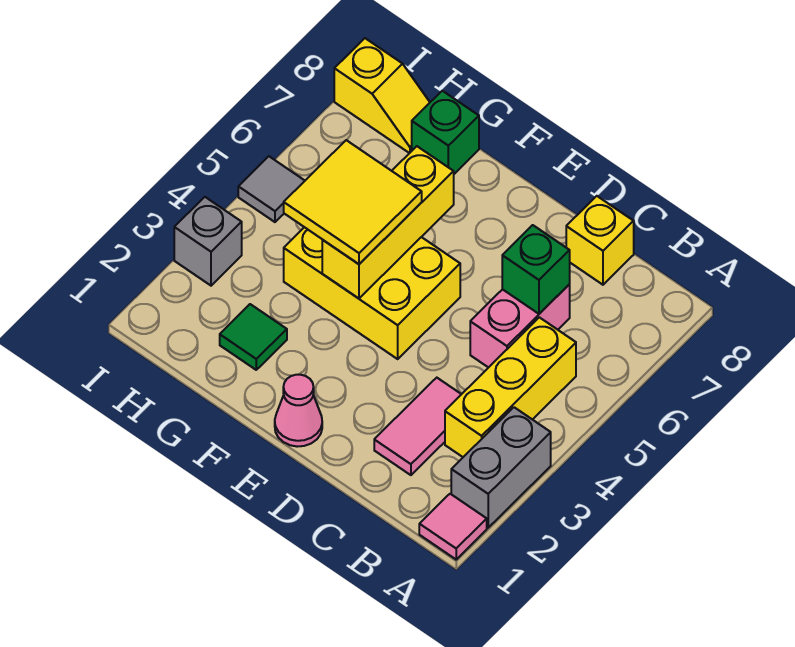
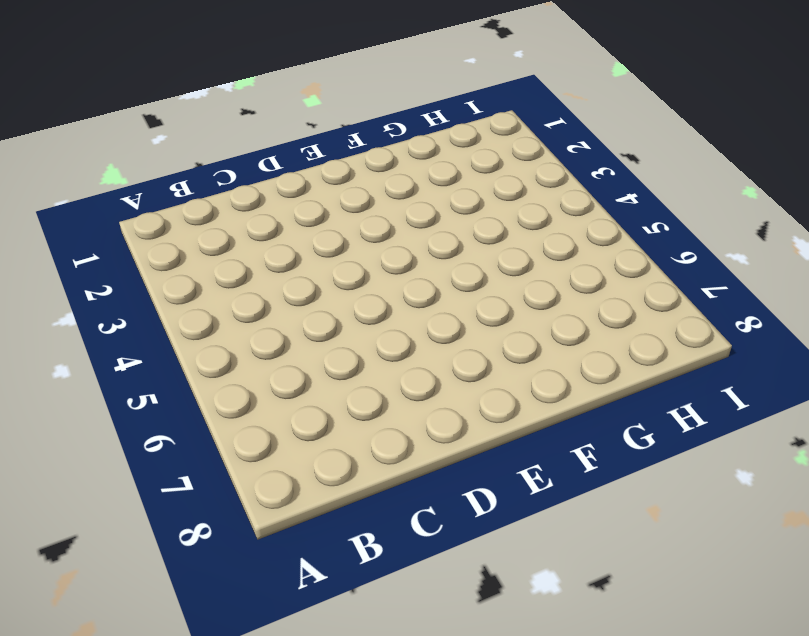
none -> pink tile A1 level 1
none -> grey brick A2:A3 level 1
none -> yellow brick B3:B5 level 1

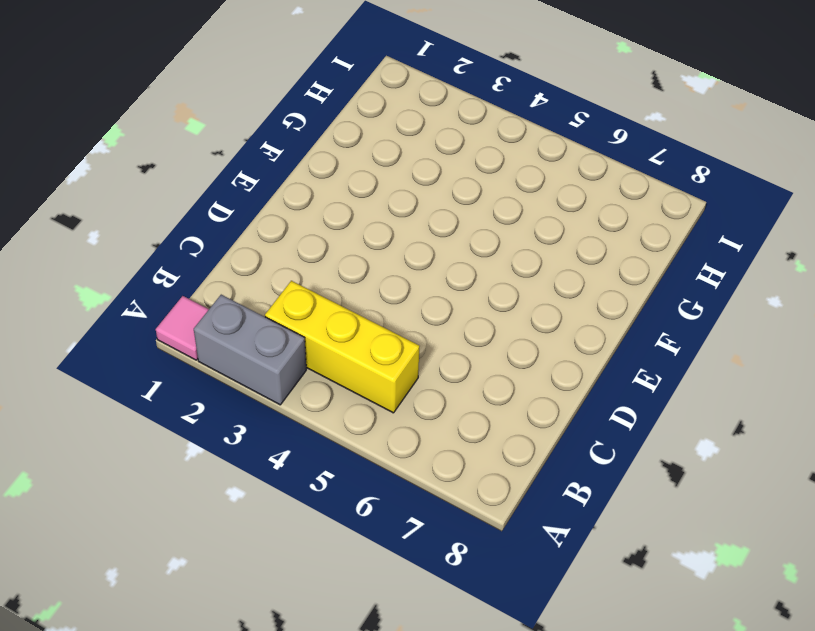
none -> pink tile C2:C3 level 1
none -> pink brick C5:C6 level 1
none -> yellow brick C8 level 1

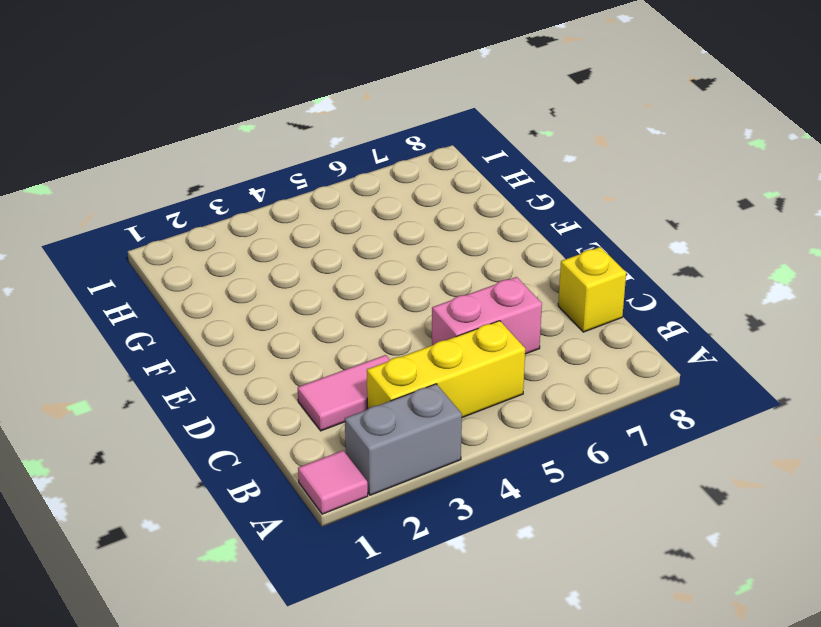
none -> pink cone E1 level 1
none -> yellow brick E4:G5 level 1
none -> green tile G2 level 1

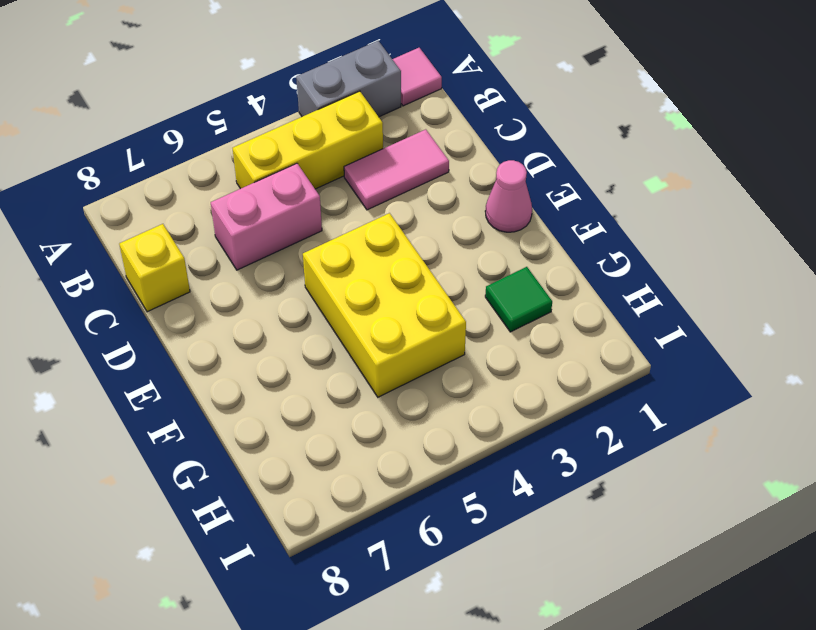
none -> green brick G8 level 1
none -> yellow slope H8:I8 level 1 top I
none -> grey brick I3 level 1

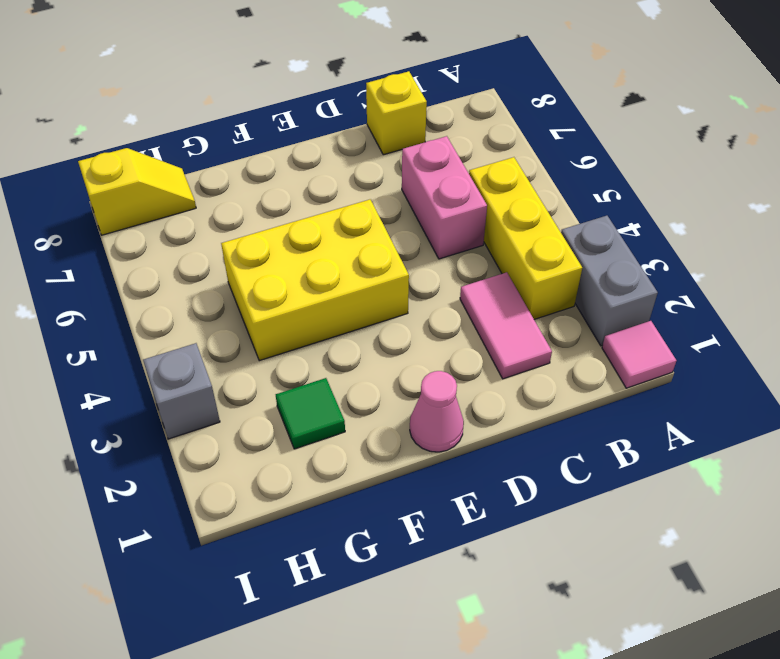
none -> green brick G8 level 1
none -> grey tile I5 level 1
none -> green brick C6 level 2

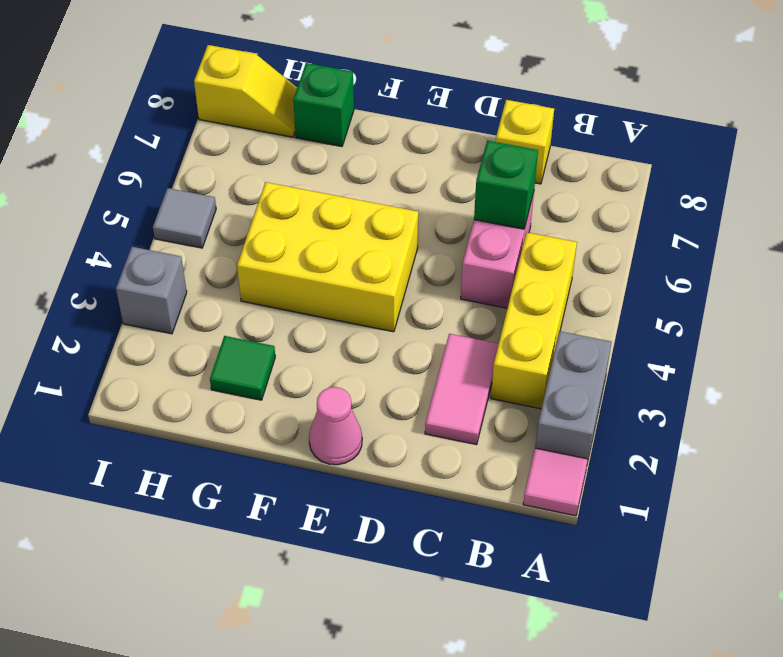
none -> yellow brick F4:F6 level 2
none -> yellow tile F4:G5 level 3

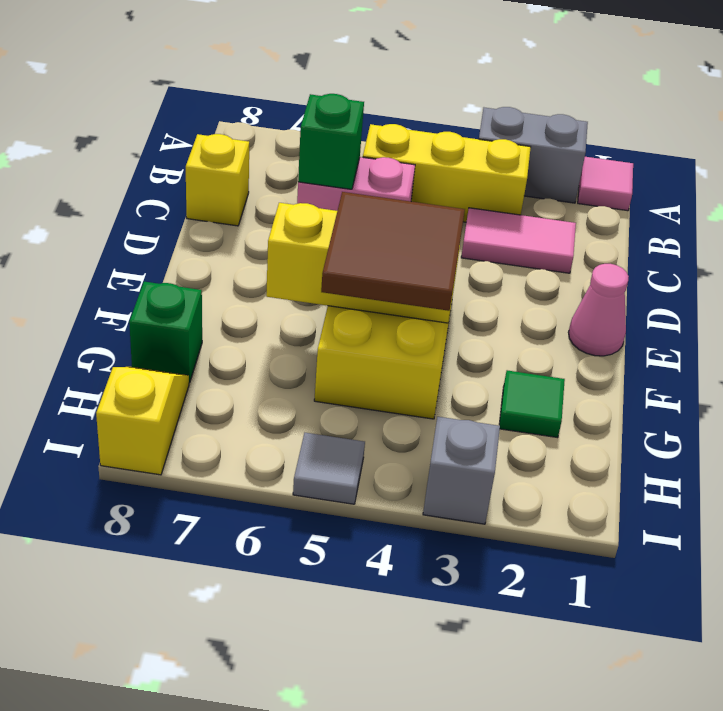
brown tile F4:G5 level 3 -> yellow tile F4:G5 level 3

